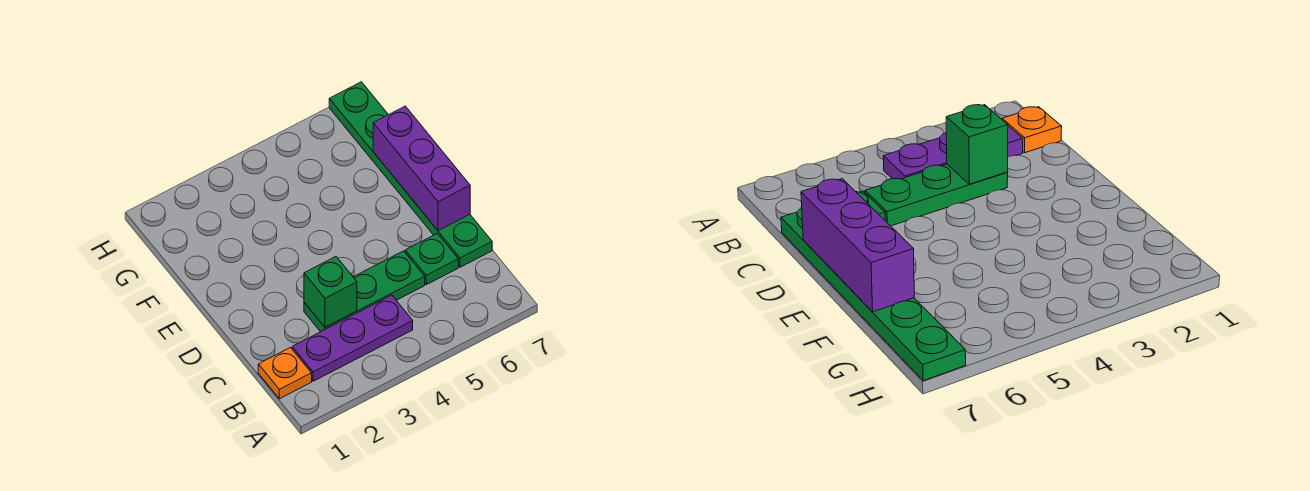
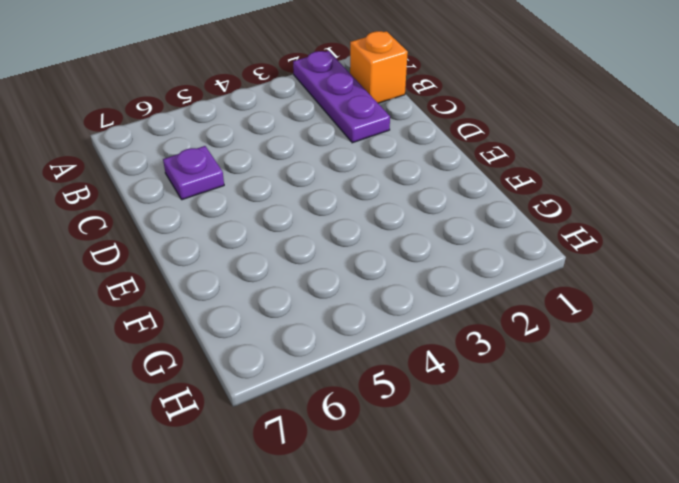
purple plate A2:C2 level 1 -> purple plate B2:B4 level 1
orange brick B1 level 1 -> orange plate B1 level 1
purple plate C6 level 1 -> green plate C6 level 1
none -> green plate C3:C5 level 1
none -> green plate C7:H7 level 1

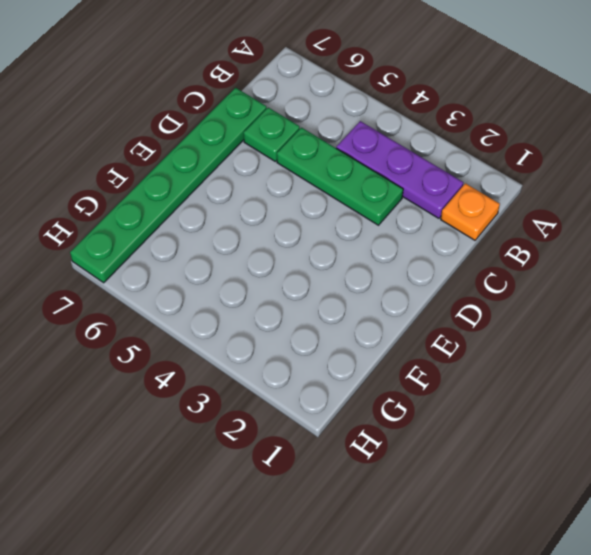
none -> green brick C3 level 2
none -> purple brick D7:F7 level 2

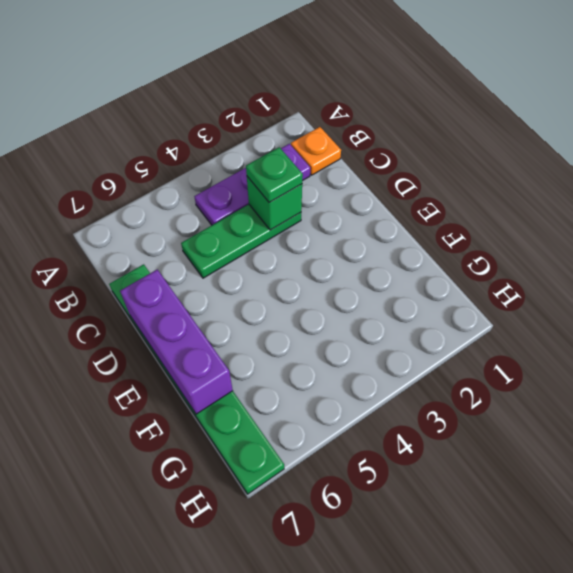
green plate C3 level 3 -> green plate C6 level 1

